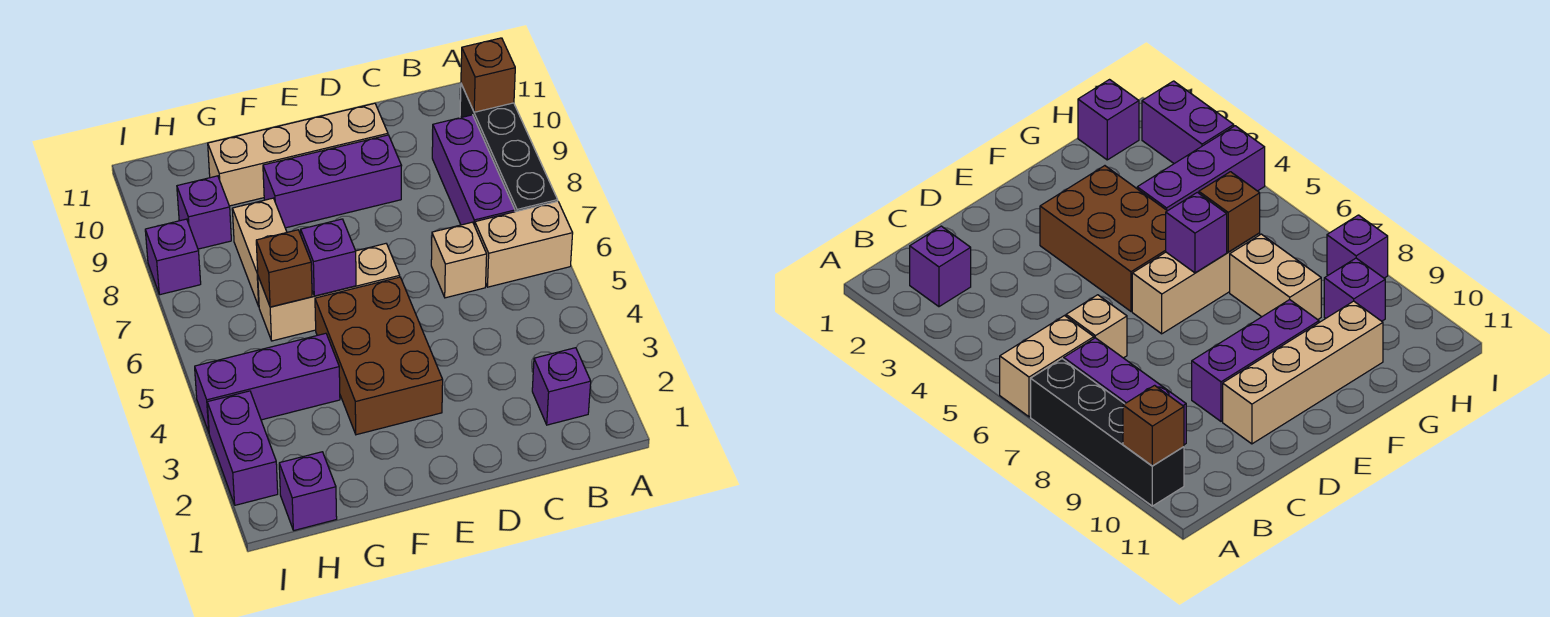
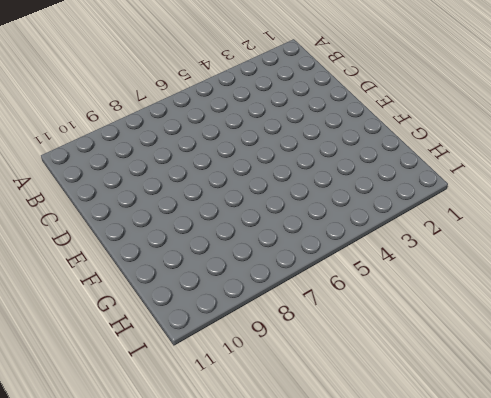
none -> tan brick A6:B6 level 1
none -> black brick A7:A10 level 1
none -> purple brick B2 level 1

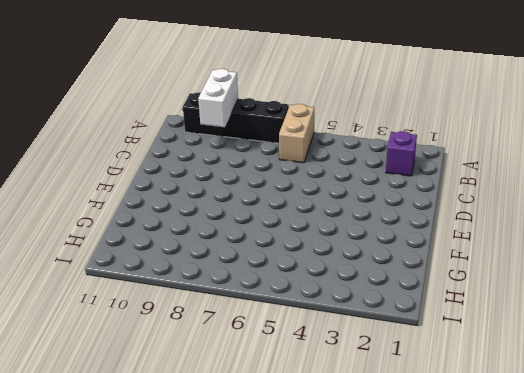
white brick A9:B9 level 2 -> none
none -> purple brick B7:B9 level 1
none -> tan brick C6 level 1
none -> purple brick D9:F9 level 1

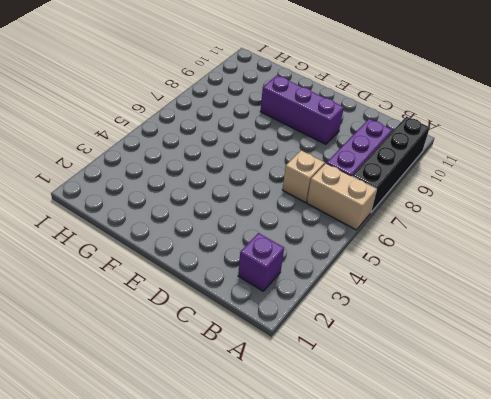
none -> tan brick D10:G10 level 1
none -> brown brick E3:F5 level 1
none -> tan brick E6:G6 level 1

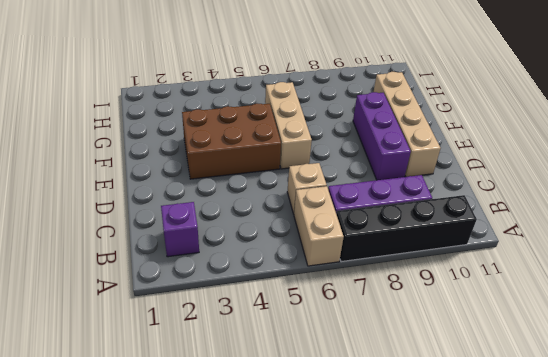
none -> purple brick G4:I4 level 1
none -> tan brick G7:G8 level 1
none -> purple brick H1 level 1

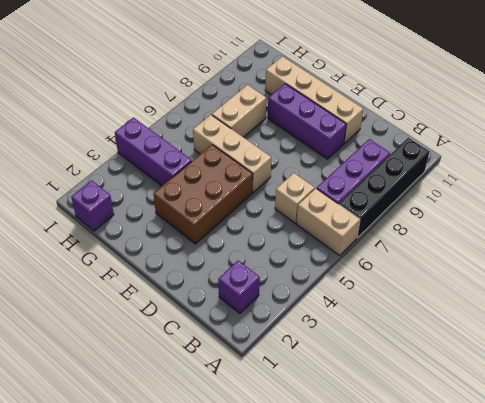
none -> purple brick H9 level 1
none -> purple brick I2:I3 level 1
none -> purple brick I8 level 1

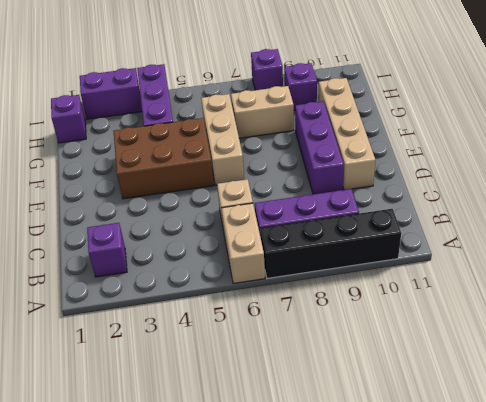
none -> brown brick A10 level 2
none -> purple brick F6 level 2
none -> brown brick G6 level 2

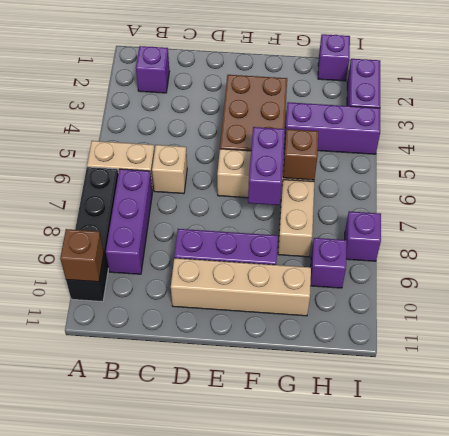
purple brick F6:F7 level 2 -> purple brick F6 level 2

